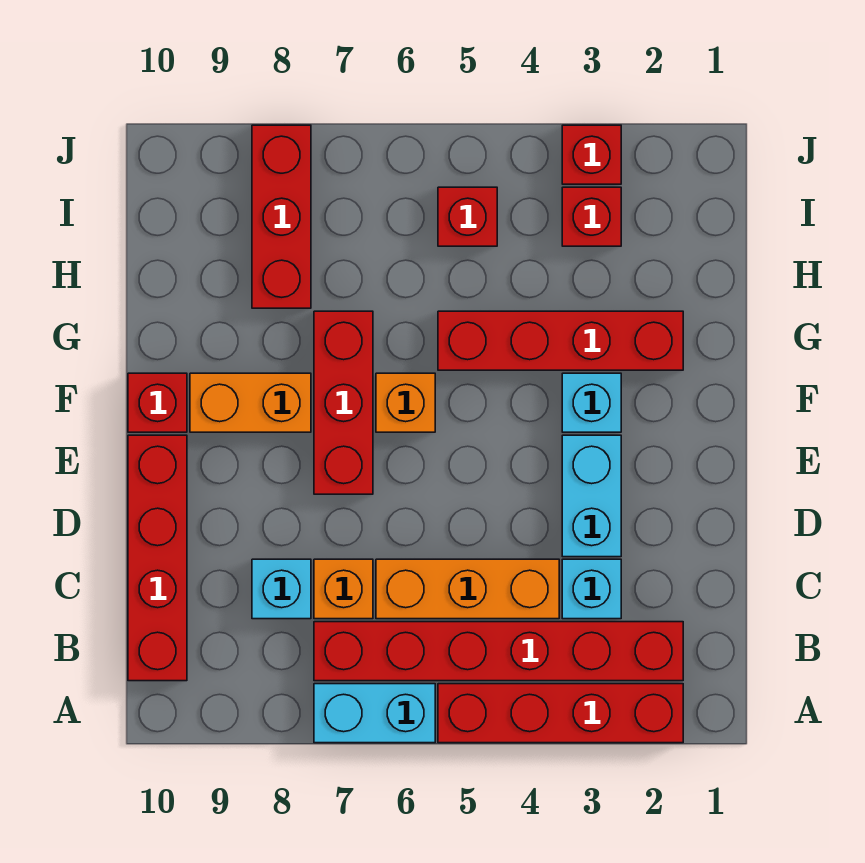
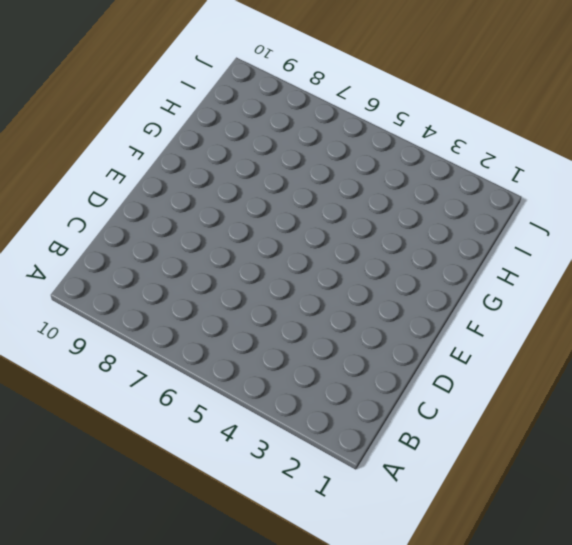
none -> red brick A2:A5 level 1
none -> cyan brick A6:A7 level 1
none -> red brick B2:B7 level 1

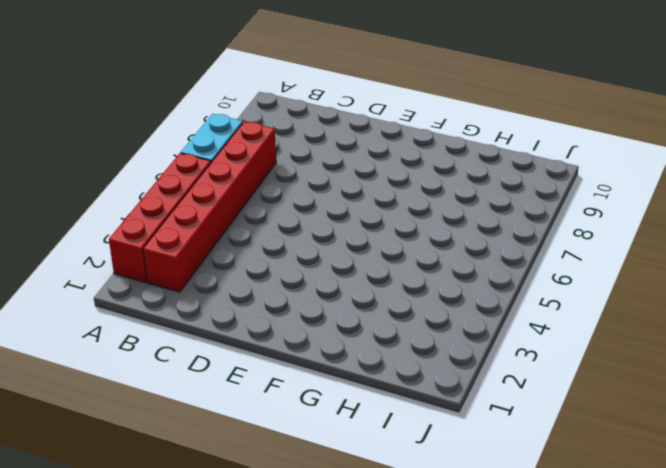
none -> red brick B10:E10 level 1
none -> cyan brick C3 level 1
none -> orange brick C4:C6 level 1

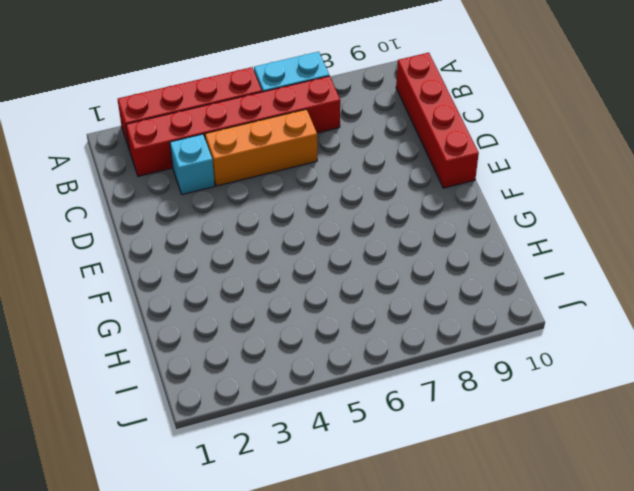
none -> orange brick C7 level 1
none -> cyan brick C8 level 1
none -> cyan brick D3:E3 level 1

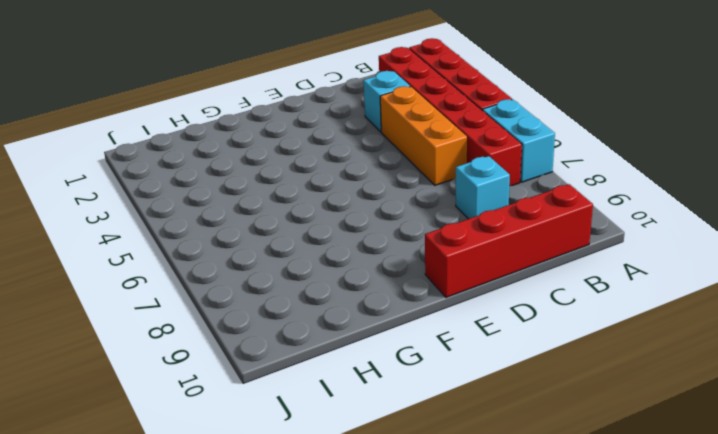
none -> orange brick C7 level 1
none -> cyan brick D3:E3 level 1
none -> red brick E7:G7 level 1

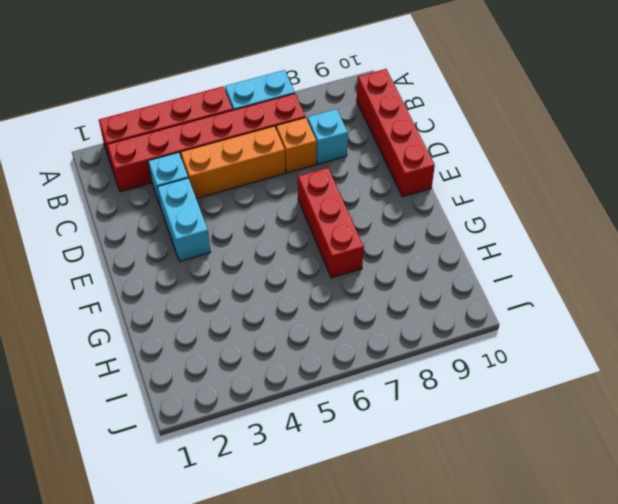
none -> cyan brick F3 level 1
none -> orange brick F6 level 1
none -> orange brick F8:F9 level 1

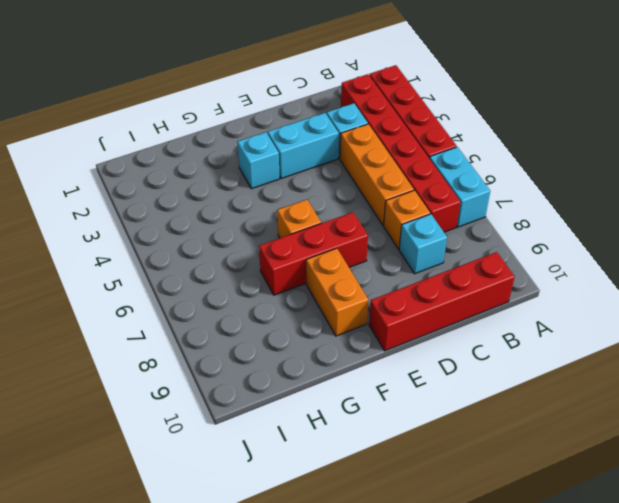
none -> red brick F10 level 1
none -> red brick G2:G5 level 1
none -> red brick H8:J8 level 1

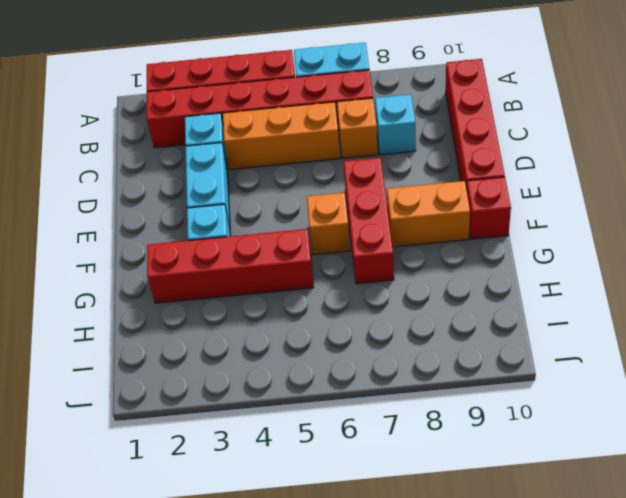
none -> red brick H8:J8 level 1
none -> red brick I3 level 1
none -> red brick I5 level 1

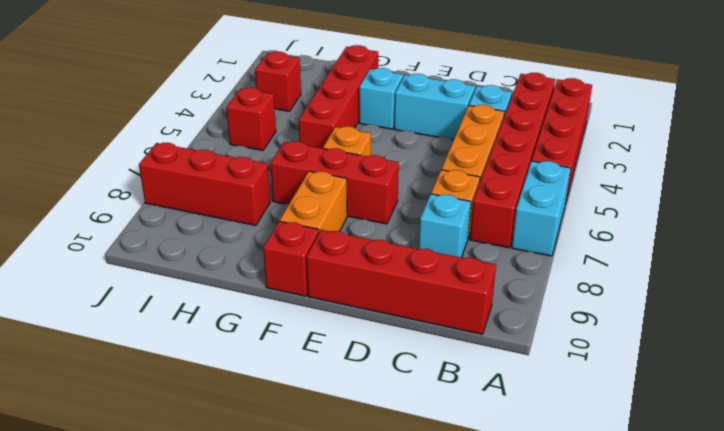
none -> red brick J3 level 1

